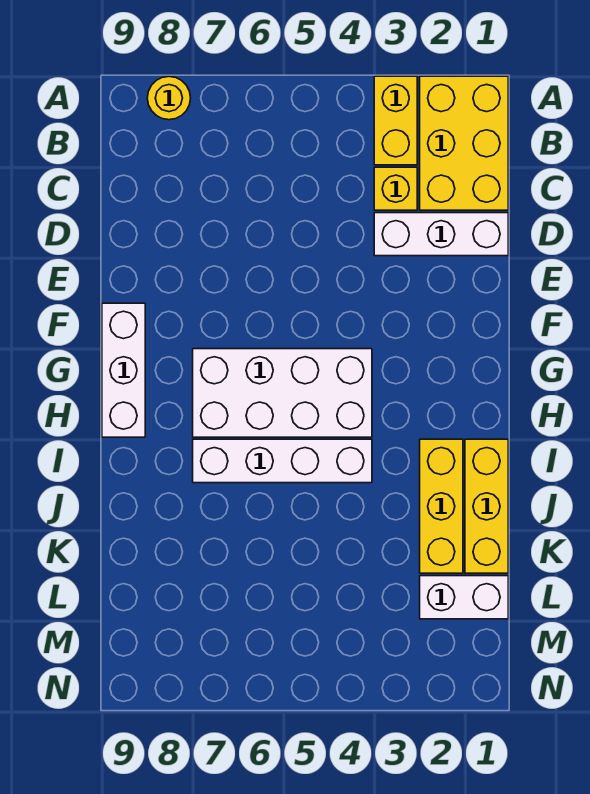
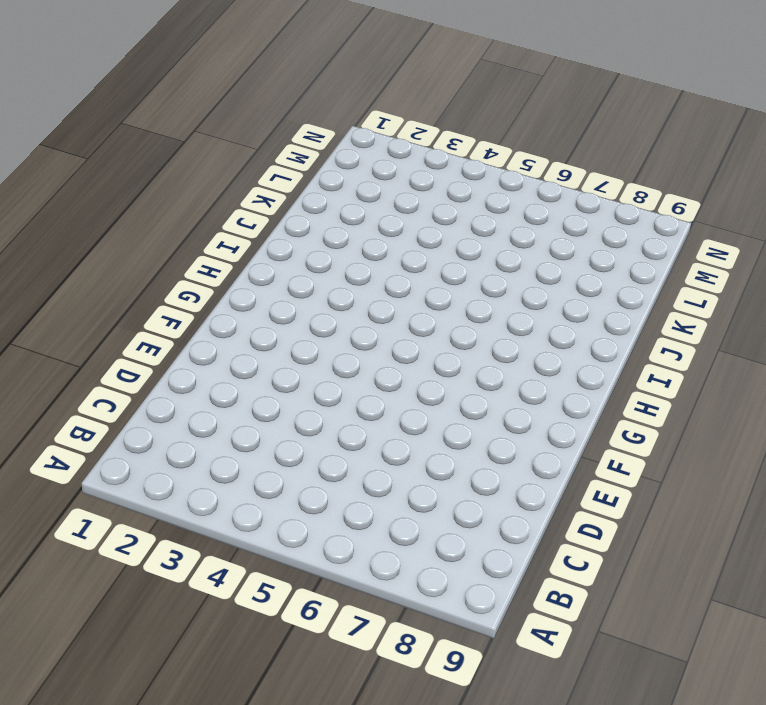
none -> yellow brick A1:C2 level 1
none -> yellow brick A3:B3 level 1

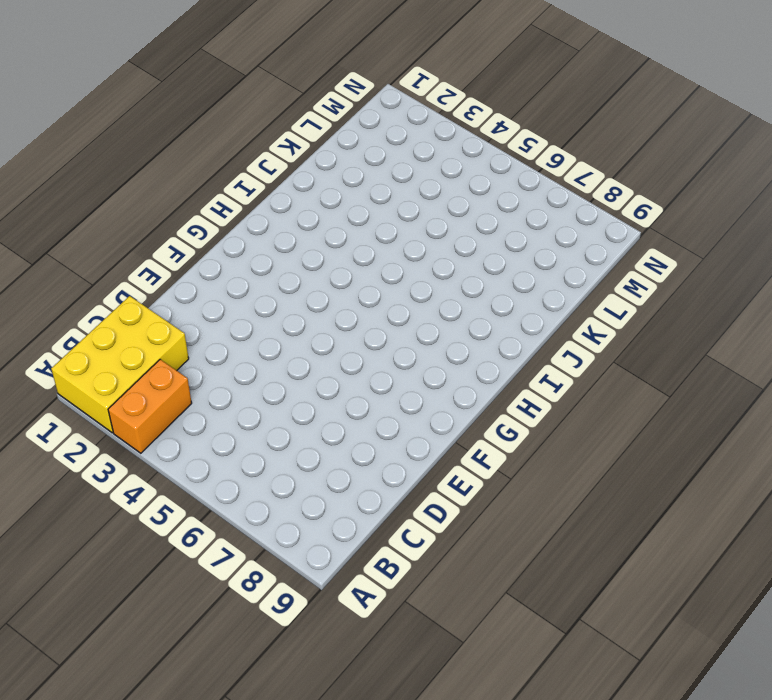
orange brick A3:B3 level 1 -> yellow brick A3:B3 level 1
none -> yellow round brick A8 level 1
none -> yellow brick C3 level 1

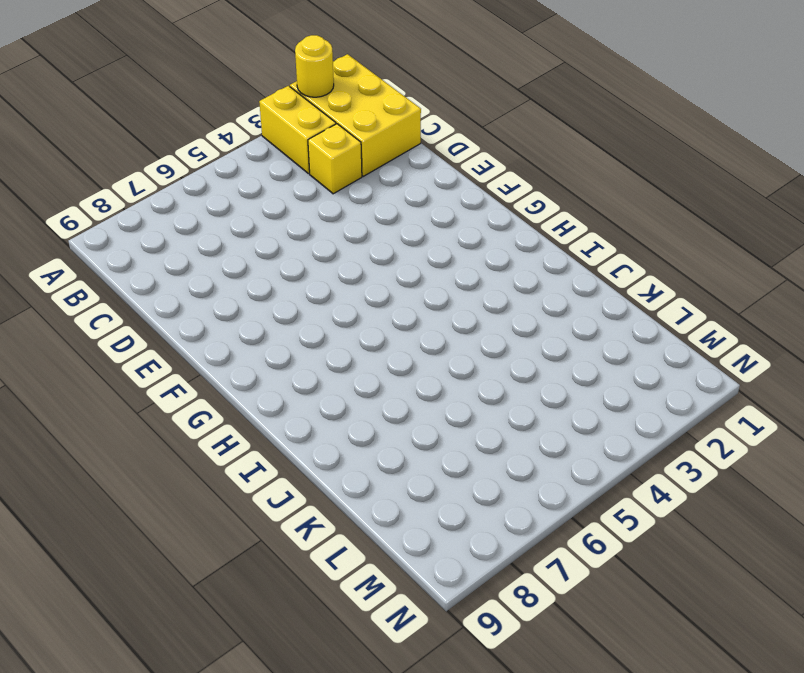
yellow round brick A2 level 2 -> yellow round brick A8 level 1
none -> white brick D1:D3 level 1
none -> white brick F9:H9 level 1

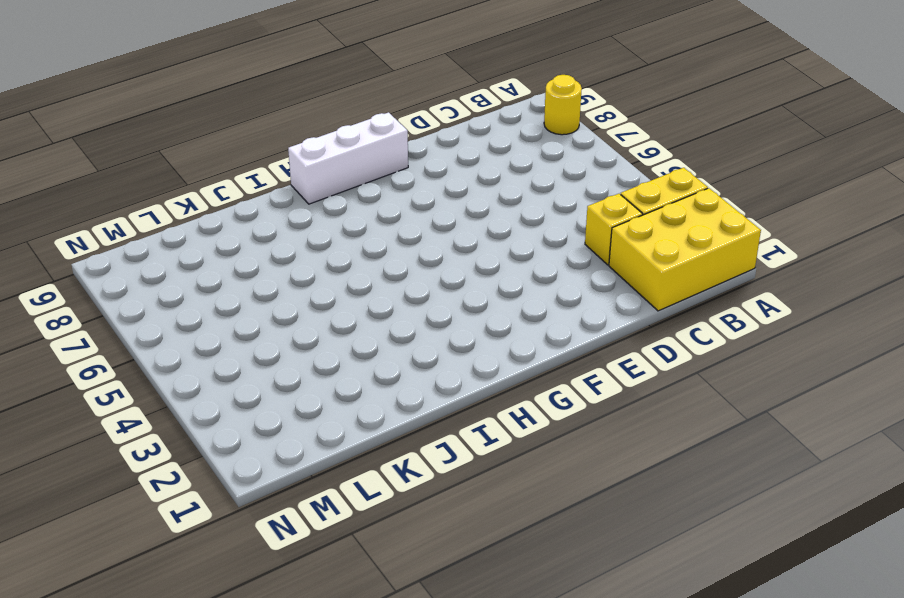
none -> white brick D1:D3 level 1
none -> white brick G4:H7 level 1

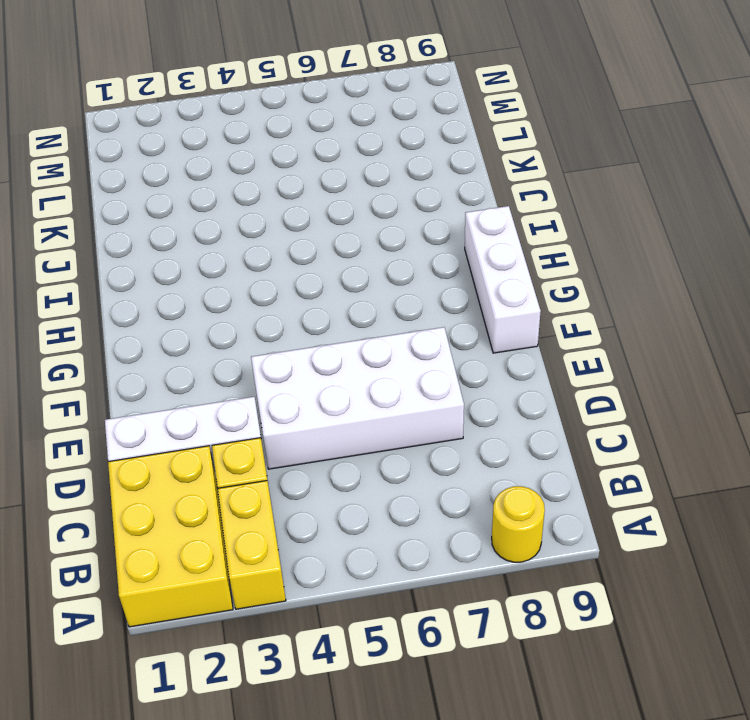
white brick D4:E7 level 1 -> white brick G4:H7 level 1
none -> yellow brick I1:K1 level 1
none -> yellow brick I2:K2 level 1

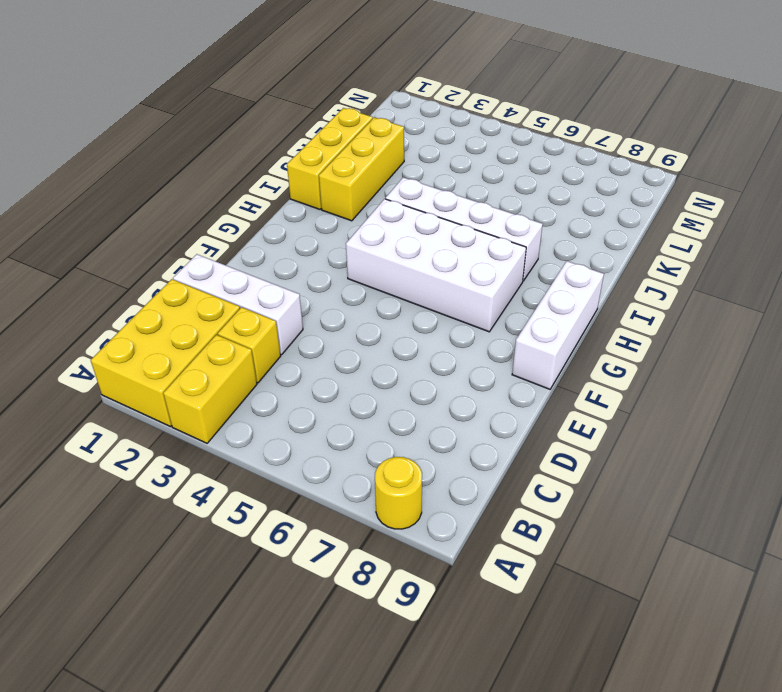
none -> white brick L1:L2 level 1

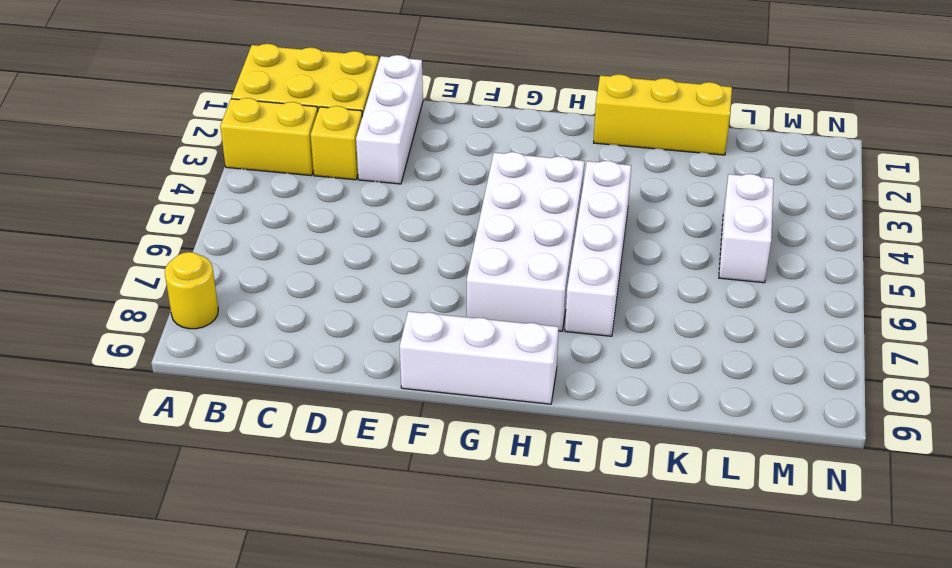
white brick L4:L5 level 1 -> white brick L1:L2 level 1
none -> yellow brick I2:K2 level 1

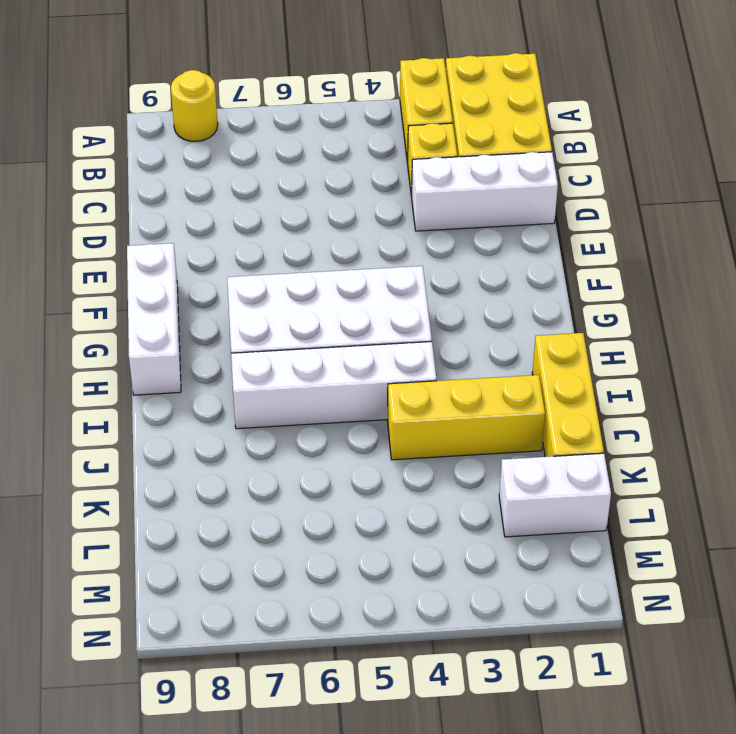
yellow brick J2:J4 level 1 -> yellow brick I2:K2 level 1

